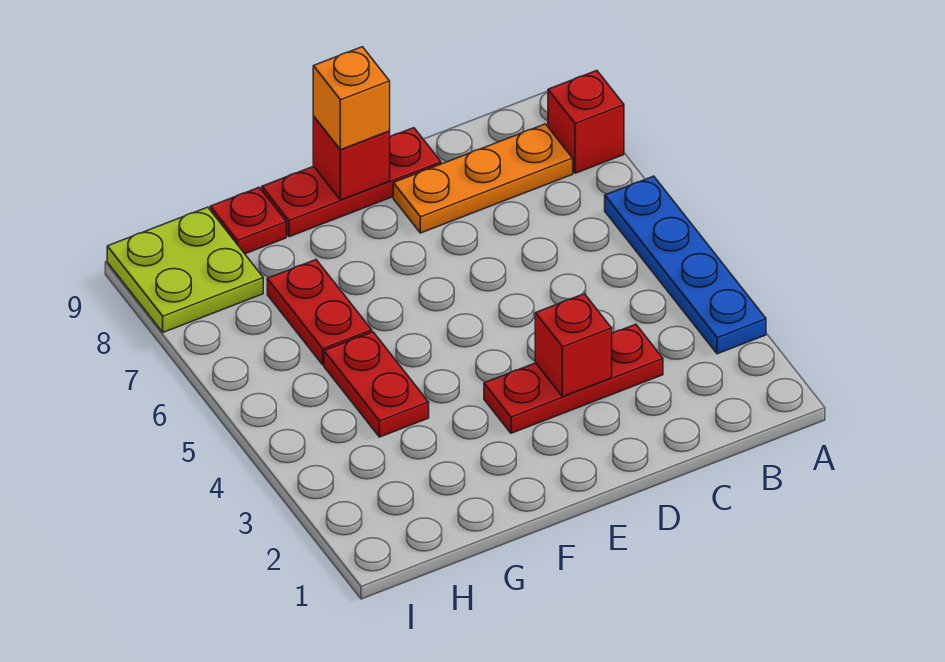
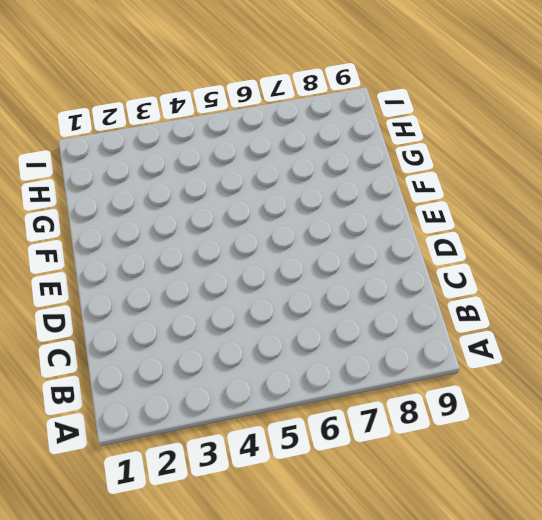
none -> blue plate A3:A6 level 1
none -> red brick A8 level 1
none -> orange plate B8:D8 level 1

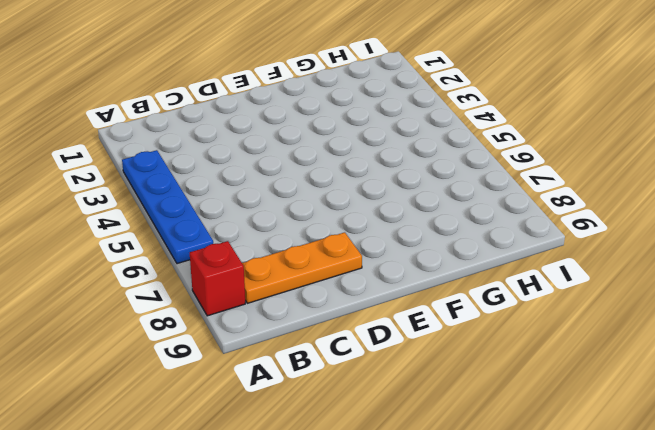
none -> red plate C3:E3 level 1
none -> red plate D9:F9 level 1
none -> red plate G4:G5 level 1

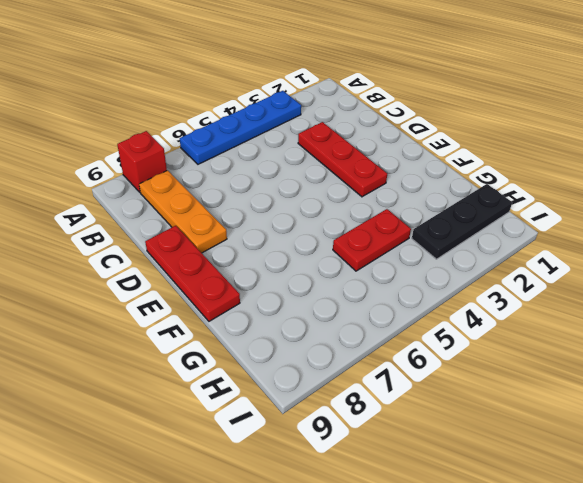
black plate H1:H3 level 1 -> none
none -> red plate G6:G7 level 1
none -> red plate G9 level 1
none -> lime plate H8:I9 level 1

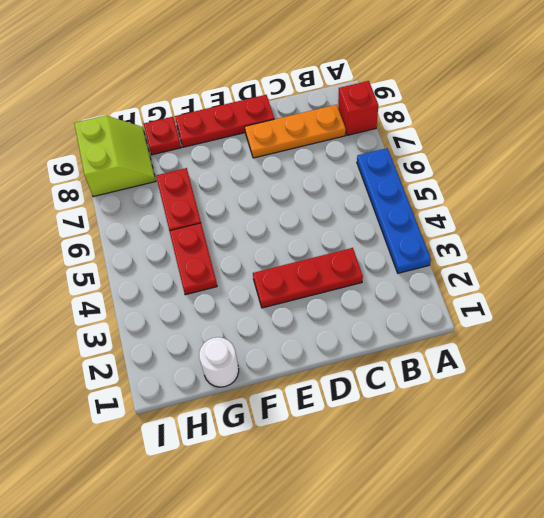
white round brick G1 level 1 -> none
lime slope H8:I9 level 1 top I -> lime plate H8:I9 level 1
none -> red brick D3 level 2
none -> red brick E9 level 2
none -> orange brick E9 level 3

